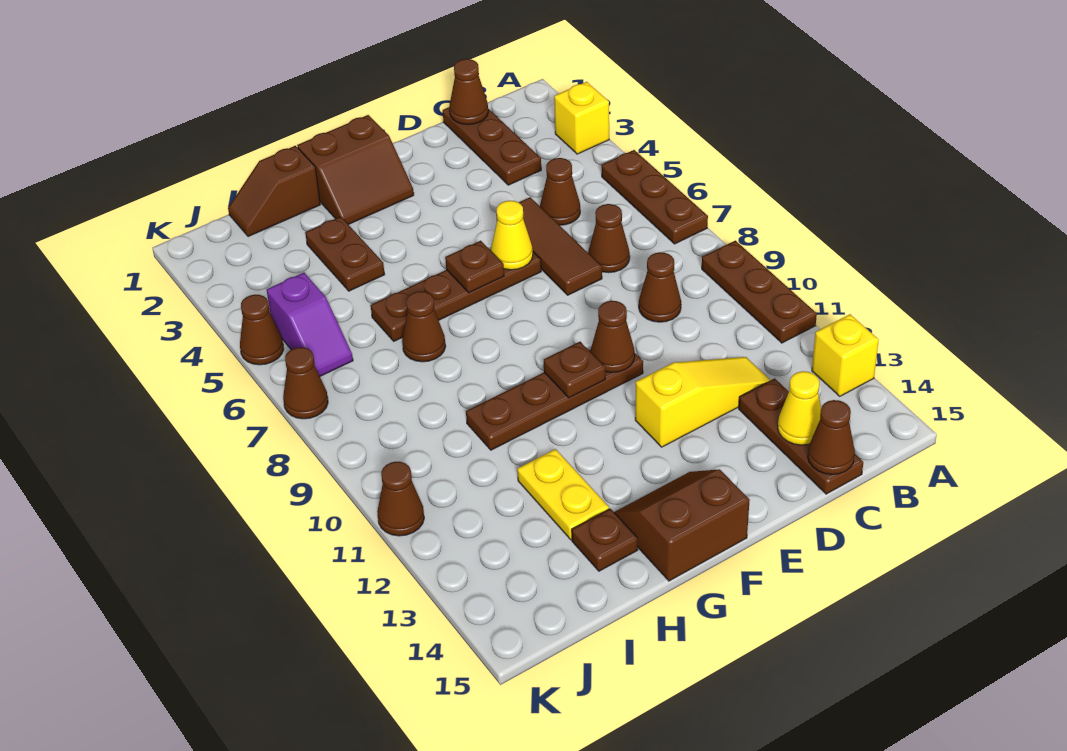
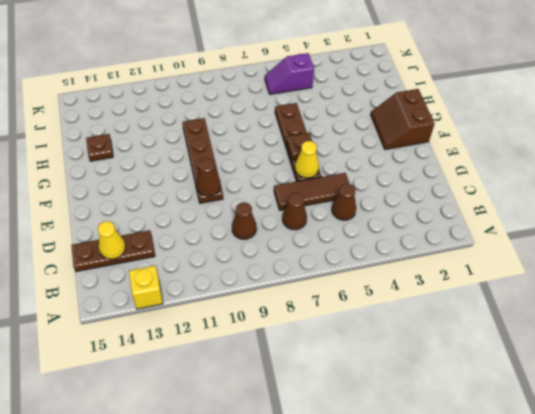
none -> yellow brick A3 level 1
none -> brown plate A5:A7 level 1
none -> brown plate A9:A11 level 1
none -> brown plate C1:C3 level 1

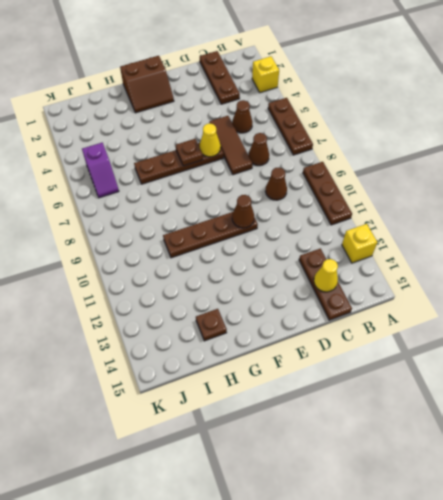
none -> yellow slope C12:E12 level 1 top E
none -> brown slope F14:G15 level 1 top 15
none -> brown slope H1:I1 level 1 top H
none -> brown plate H3:H4 level 1

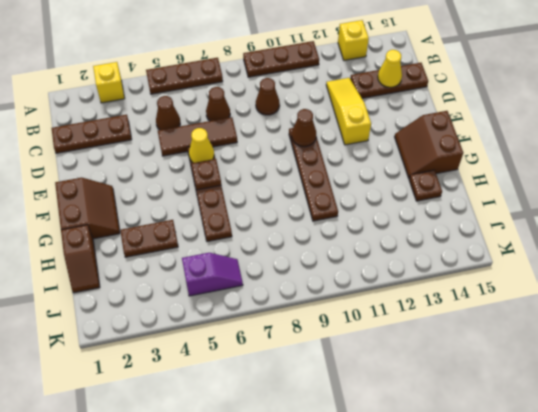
none -> brown cone H7 level 1
none -> yellow plate H12:H13 level 1
none -> brown cone K5 level 1
none -> brown cone K7 level 1

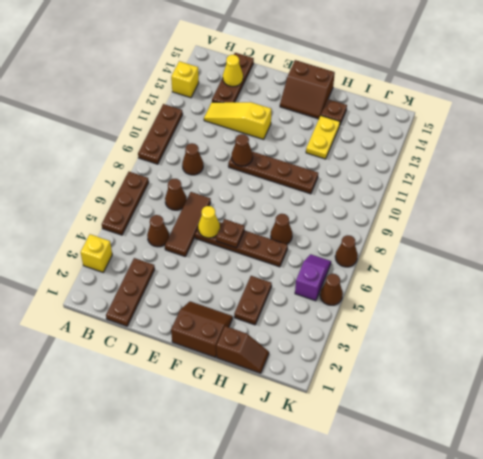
none -> brown cone K11 level 1
none -> brown cone C1 level 2
none -> brown cone C15 level 2
none -> brown plate F10 level 2

